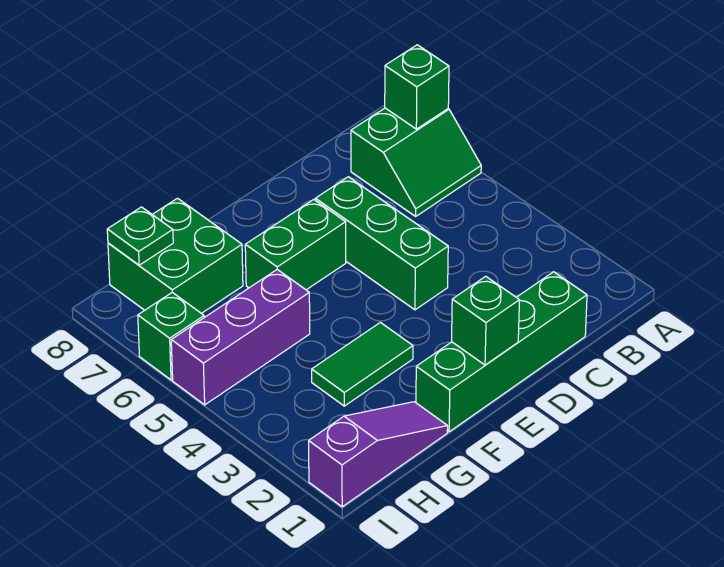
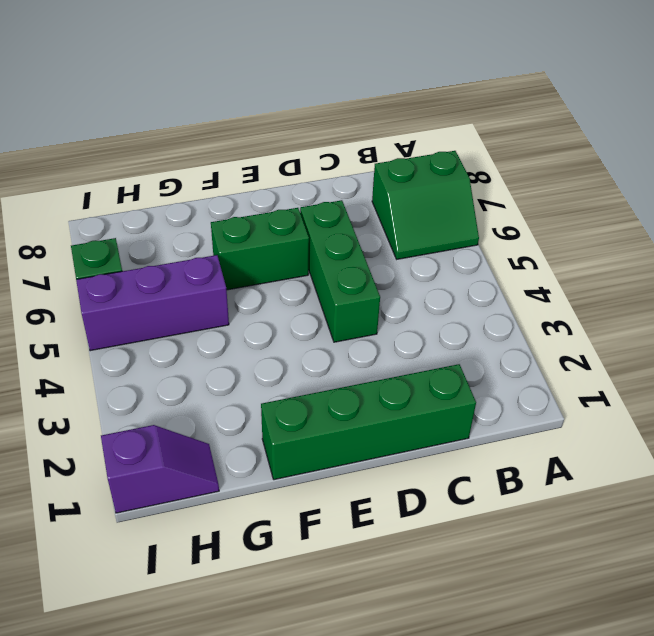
purple slope H1:I1 level 1 top I -> purple slope G1:I1 level 1 top I
none -> green tile F3:G3 level 1
none -> green brick G7:H8 level 1
none -> green brick A7 level 2

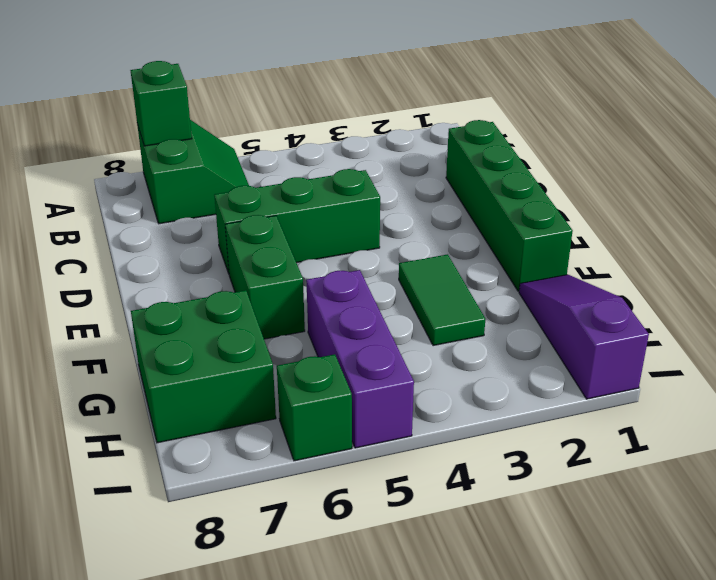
none -> green brick E1 level 2
none -> green plate H8 level 2

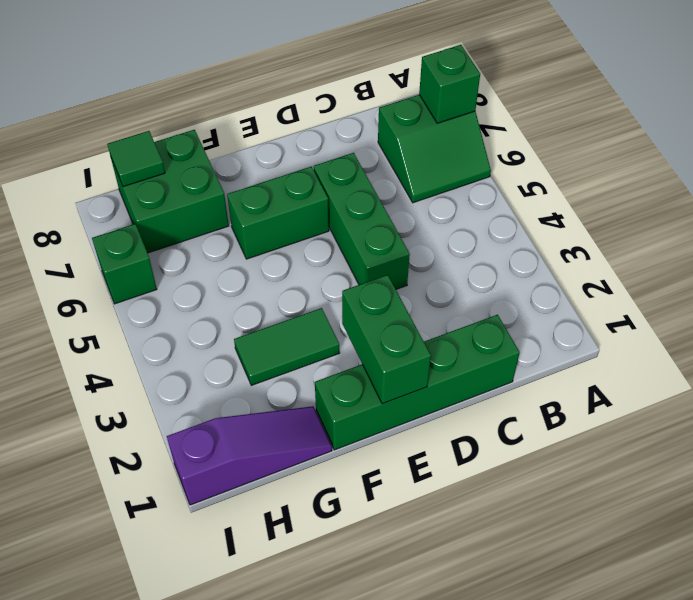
green brick E1:E2 level 2 -> green brick E1 level 2
green tile H8 level 2 -> green plate H8 level 2
none -> purple brick G5:I5 level 1

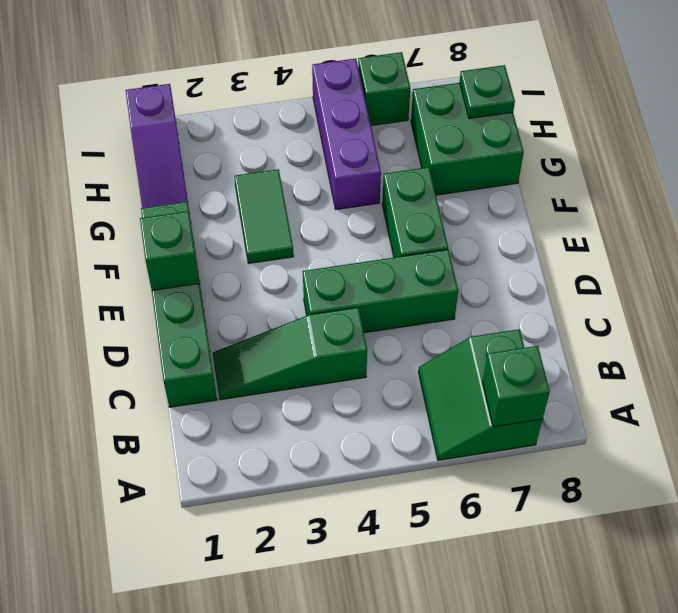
green slope C2:C4 level 1 top 4 -> none

